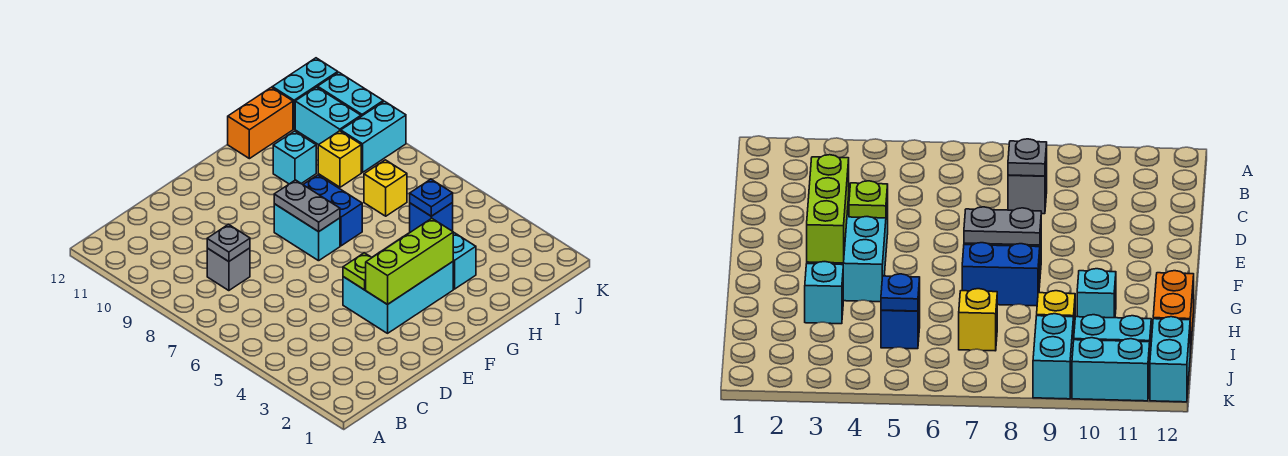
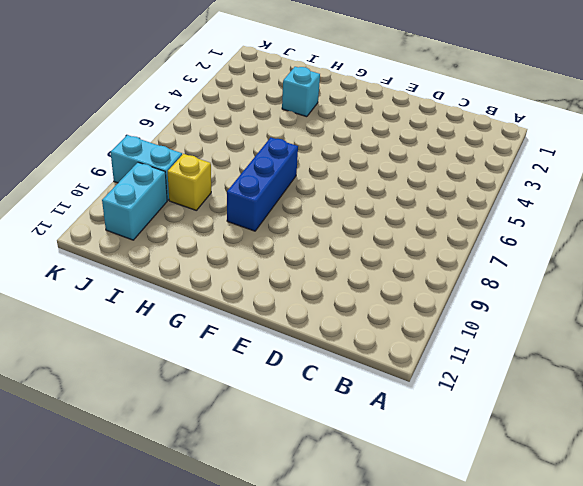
blue brick G7:G9 level 1 -> blue brick G7:G8 level 1
none -> grey brick C8 level 1
none -> cyan brick E3:G4 level 1
none -> cyan brick F7:F8 level 1

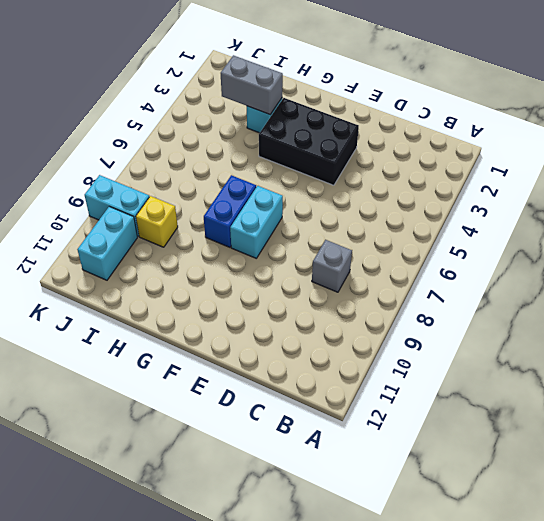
black brick E3:G4 level 1 -> cyan brick E3:G4 level 1
grey brick H3:I3 level 2 -> none
none -> cyan brick H10 level 1
none -> orange brick H12:I12 level 1
none -> blue brick I5 level 1

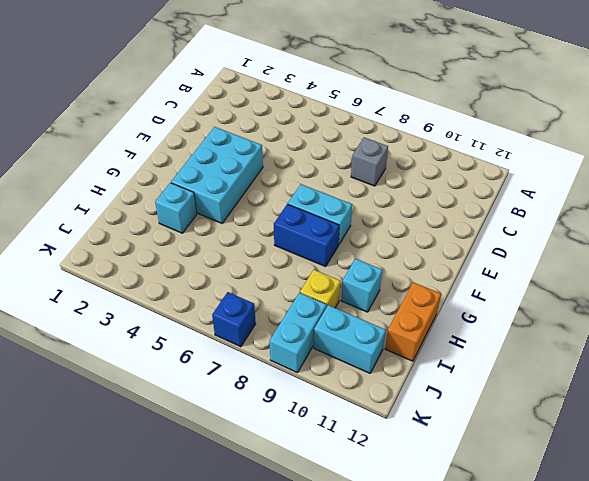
blue brick K7 level 1 -> blue brick I5 level 1
none -> yellow brick I7 level 1
none -> cyan brick J12:K12 level 1
none -> cyan brick K10:K11 level 1

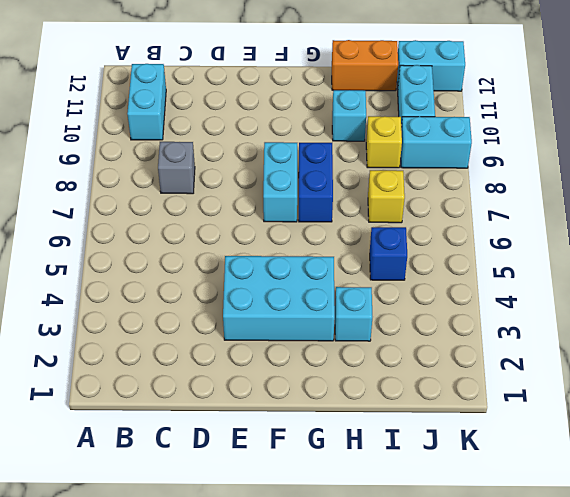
cyan brick B10:B11 level 1 -> cyan brick K10:K11 level 1
none -> grey plate C8 level 2
none -> lime brick E3:G3 level 2
none -> lime plate E4 level 2

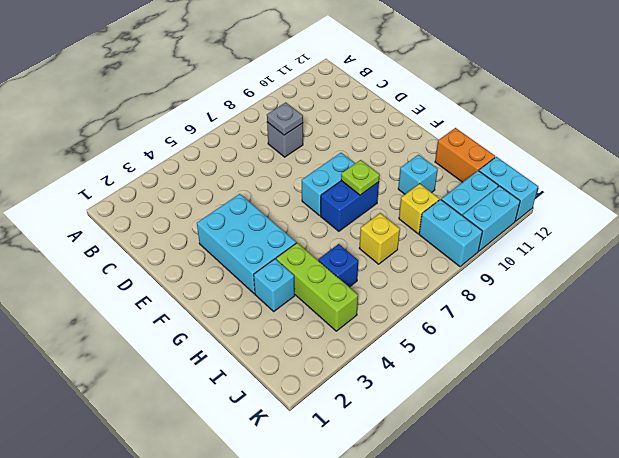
lime plate G8 level 2 -> lime plate E4 level 2
lime brick H4:J4 level 1 -> lime brick E3:G3 level 2
none -> grey plate F7:F8 level 2
none -> blue plate I5 level 2

